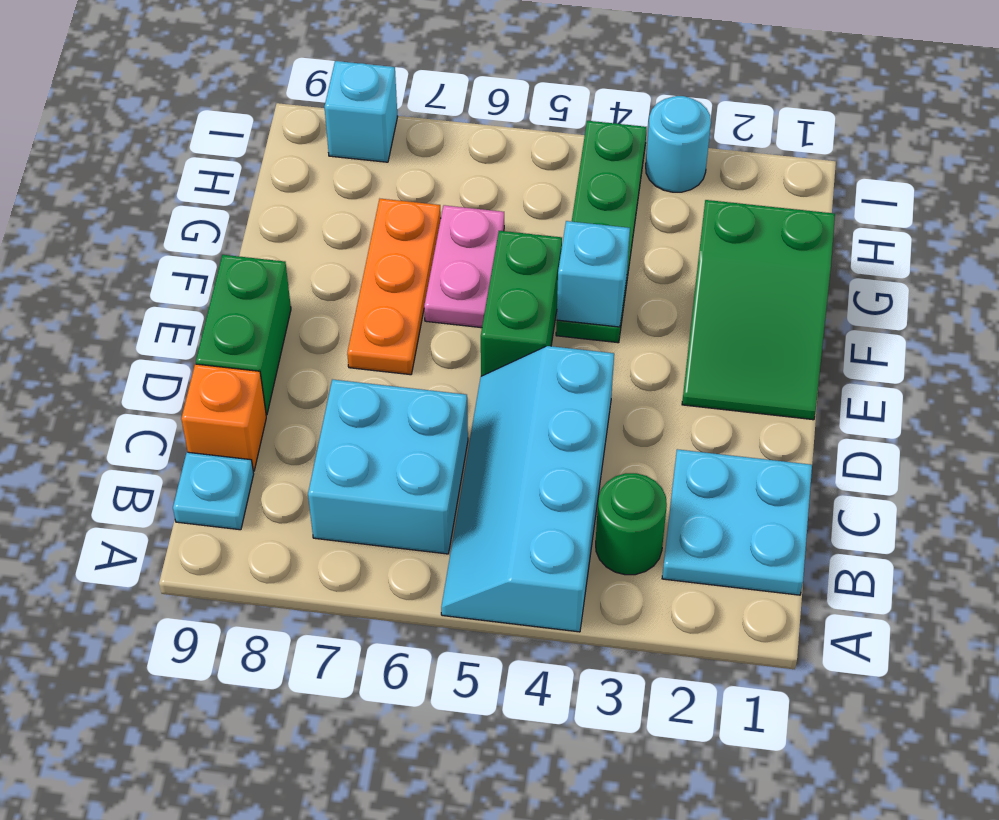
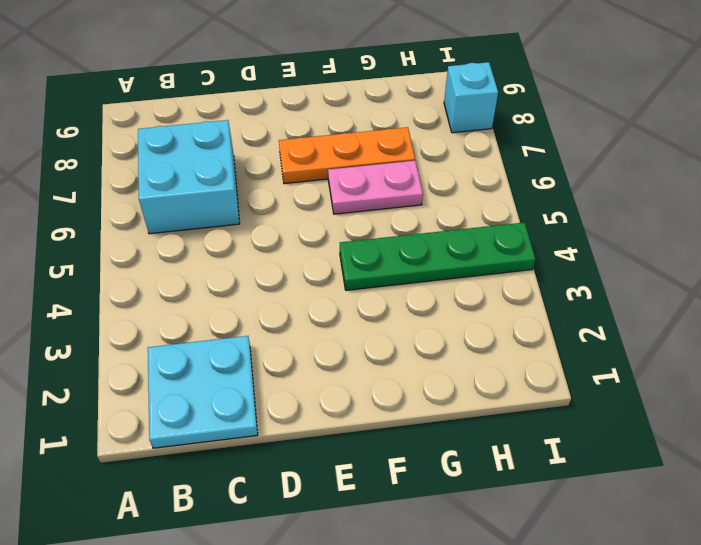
none -> cyan slope A4:D5 level 1 top 4
none -> green round brick B3 level 1
none -> cyan plate B9 level 1

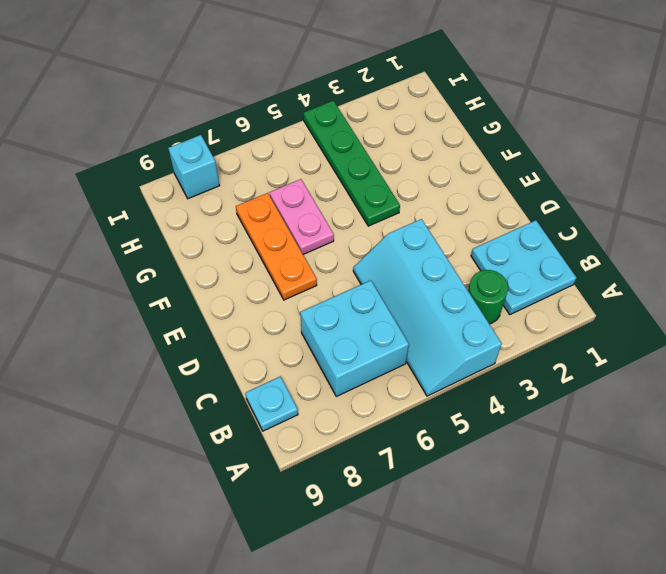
none -> orange brick C9 level 1
none -> green brick D9:E9 level 1
none -> green slope E1:G2 level 1 top G

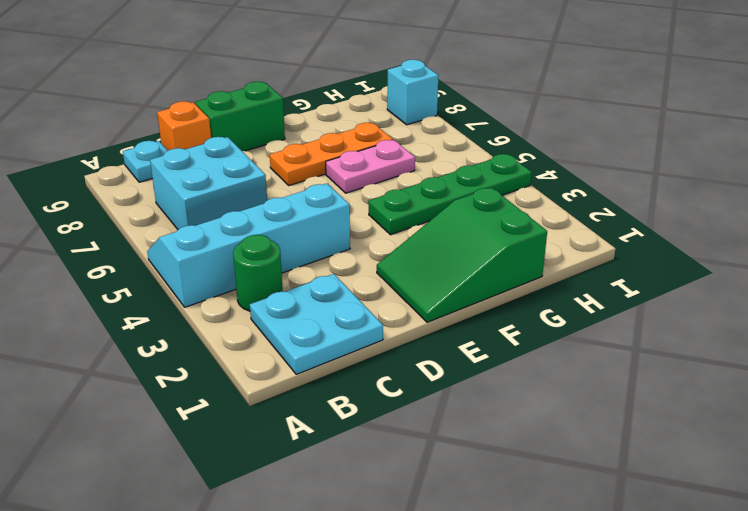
none -> green brick E5:F5 level 1
none -> cyan round brick I3 level 1
none -> cyan brick F4 level 2

